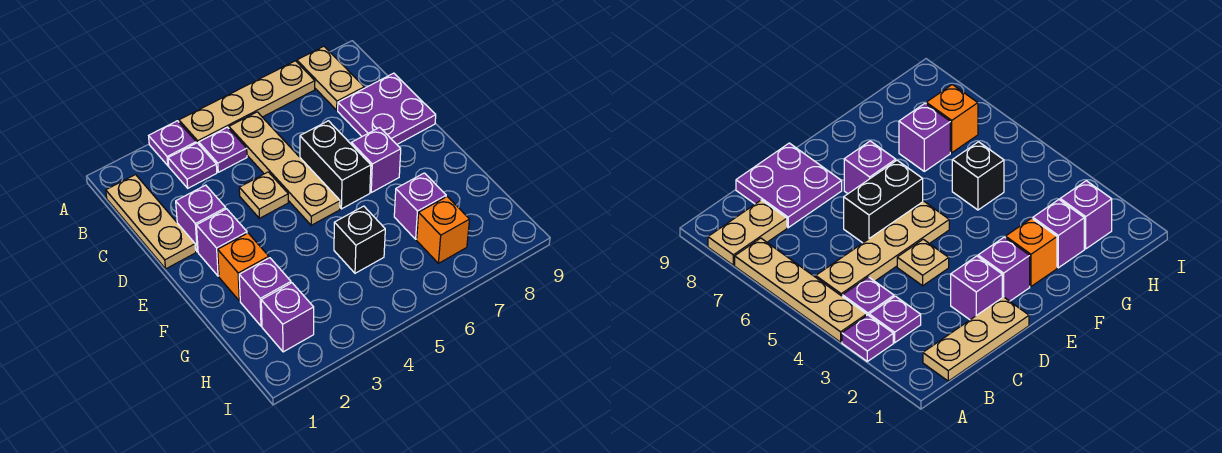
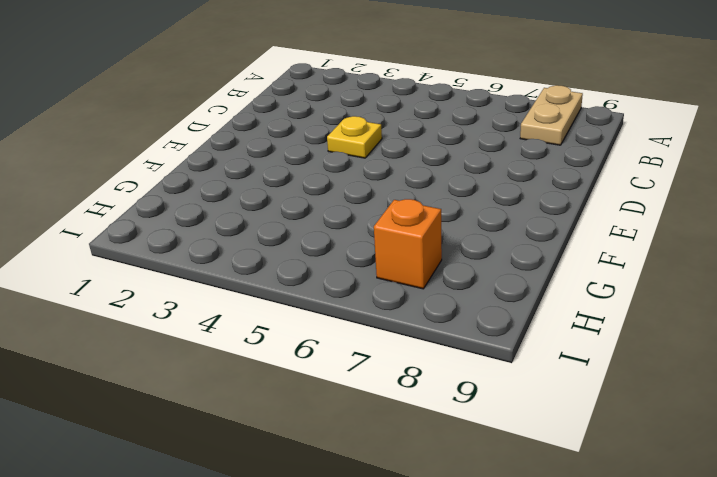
yellow plate D4 level 1 -> tan plate D4 level 1
none -> purple plate A3 level 1
none -> tan plate A4:A7 level 1
none -> tan plate B1:D1 level 1

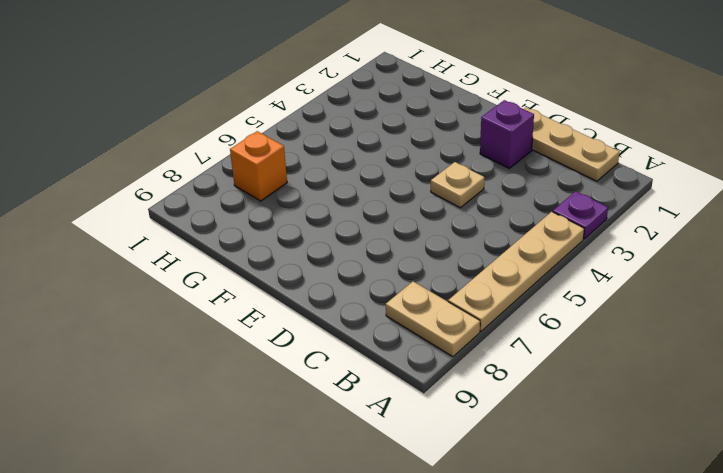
none -> purple plate B3 level 1
none -> purple plate B4 level 1
none -> tan plate B5:E5 level 1

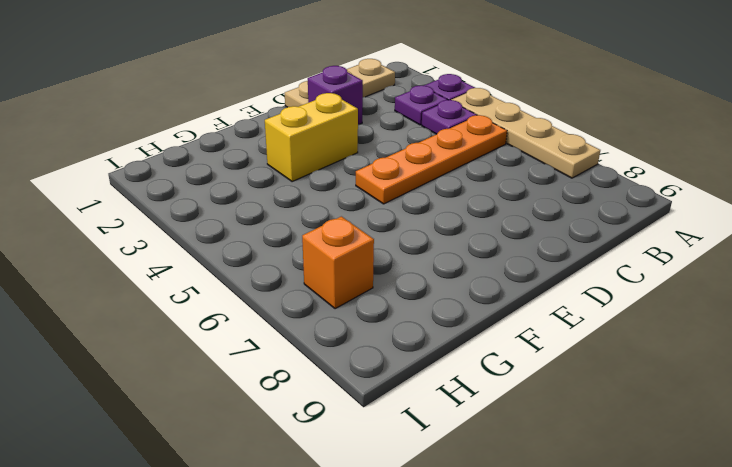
orange plate B5:E5 level 1 -> tan plate B5:E5 level 1
yellow brick E3:F3 level 1 -> none
none -> tan plate A8:B8 level 1
none -> purple plate C8:D9 level 1
none -> tan plate D4 level 1

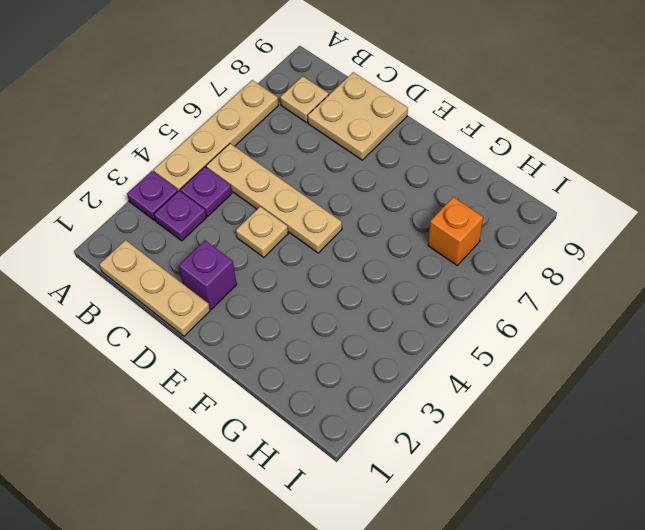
tan plate B8 level 1 -> tan plate A8:B8 level 1
tan plate C8:D9 level 1 -> purple plate C8:D9 level 1
none -> black brick D6:E6 level 1
none -> purple brick E2 level 1
none -> purple brick E7 level 1

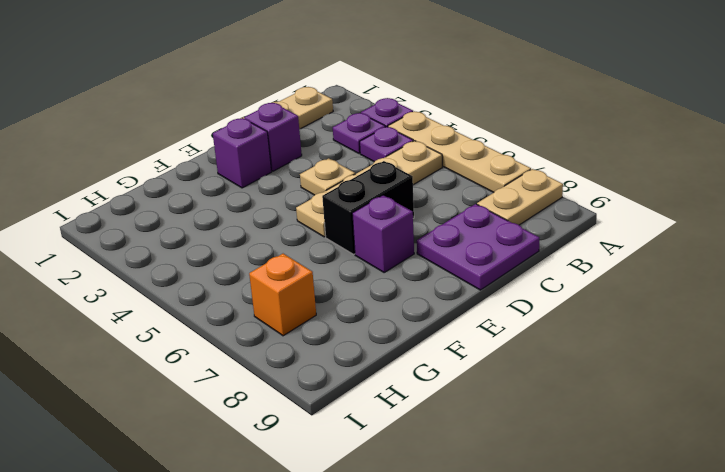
none -> orange brick F2 level 1
none -> purple brick G2 level 1
none -> black brick G5 level 1

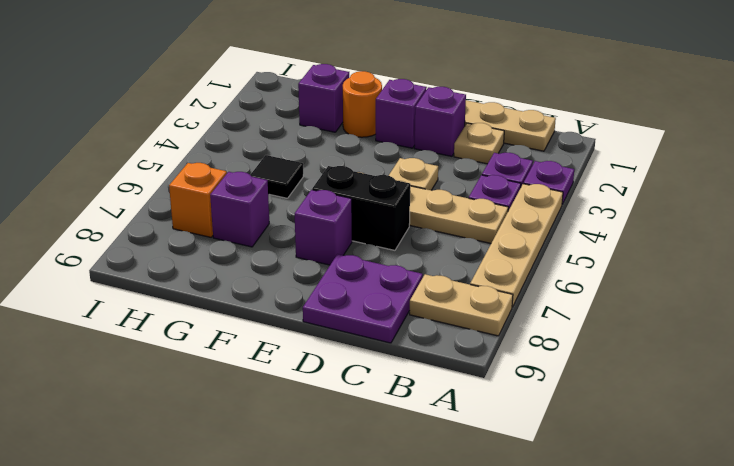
tan plate C2 level 1 -> none
orange round brick F2 level 1 -> orange brick F2 level 1
black tile G5 level 1 -> black brick G5 level 1
none -> purple brick H2 level 1

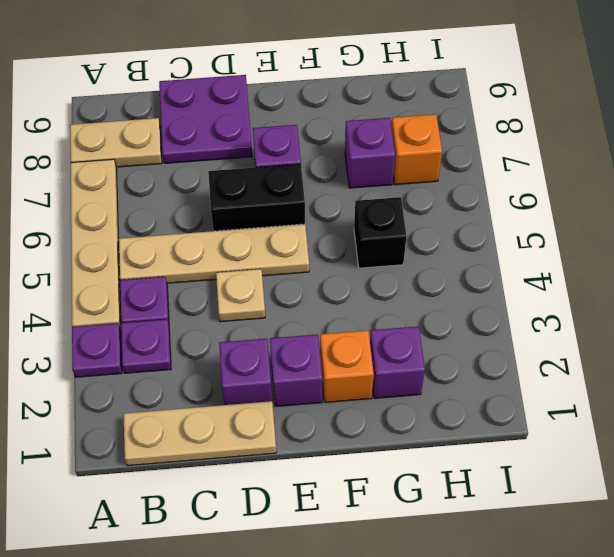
none -> purple brick H2 level 1

